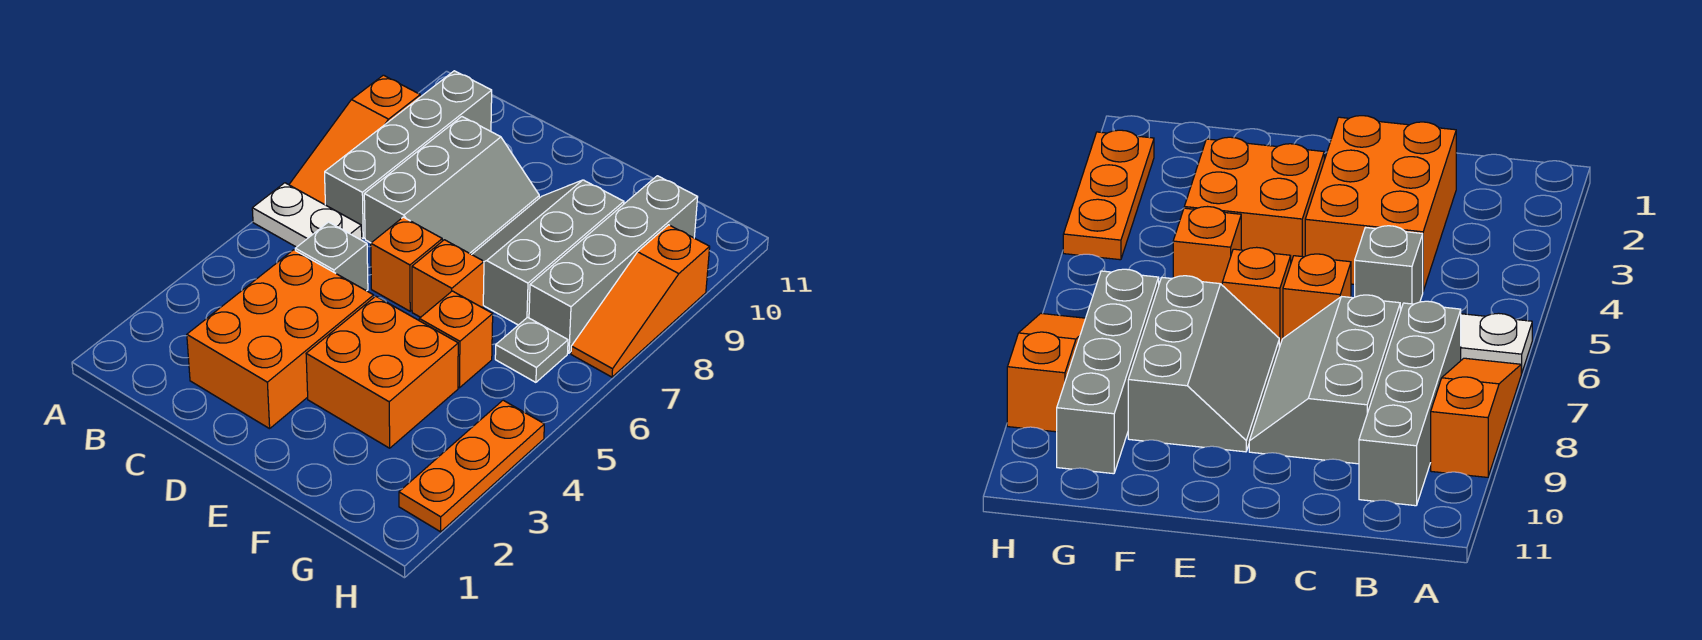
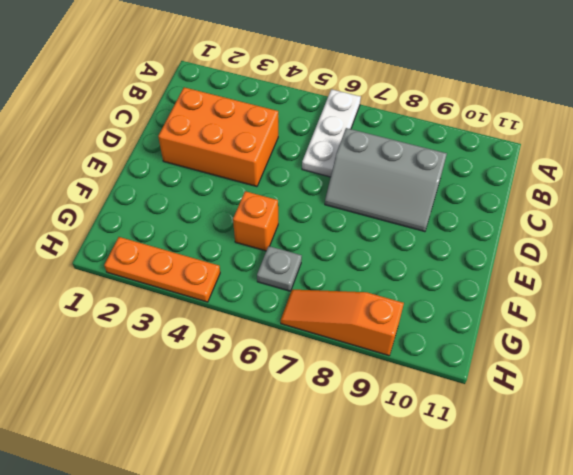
white plate A6:C6 level 1 -> white plate A6:B6 level 1
none -> orange slope A7:A9 level 1 top 9
none -> grey brick B7:B10 level 1
none -> grey brick C5 level 1

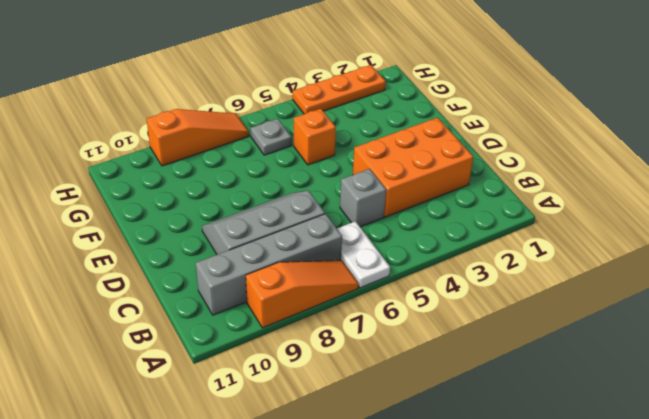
none -> orange brick D6 level 1
none -> orange brick E3:F4 level 1
none -> orange brick E6 level 1

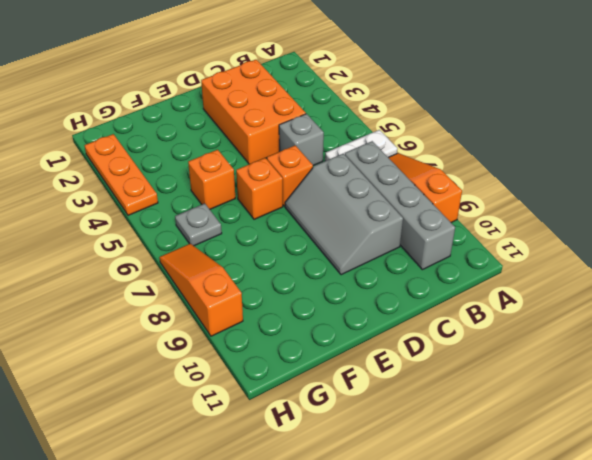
none -> orange brick E3:F4 level 1
none -> grey slope E7:F9 level 1 top F
none -> grey brick G7:G10 level 1

